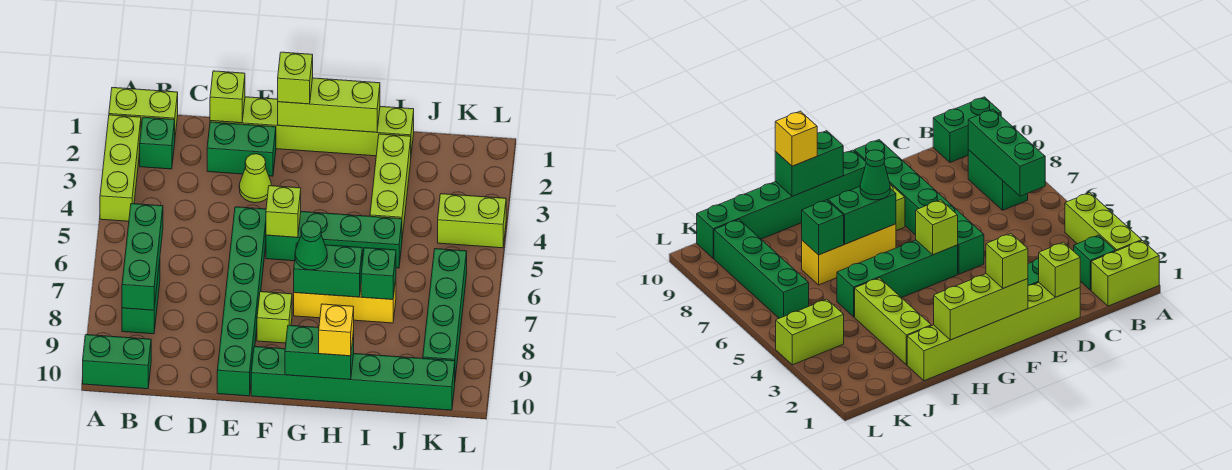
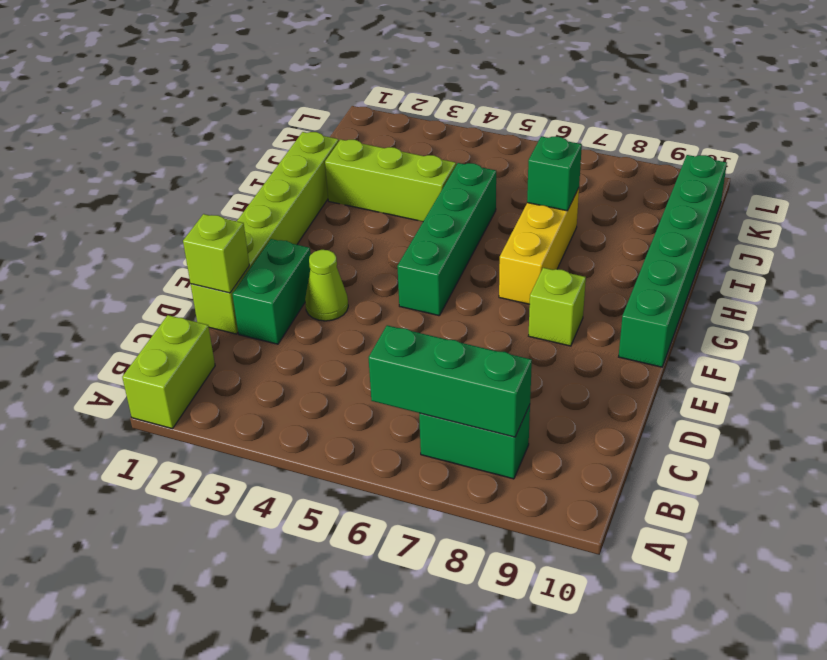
none -> lime brick A2:A4 level 1
none -> green brick A10:B10 level 1
none -> green brick B2 level 1

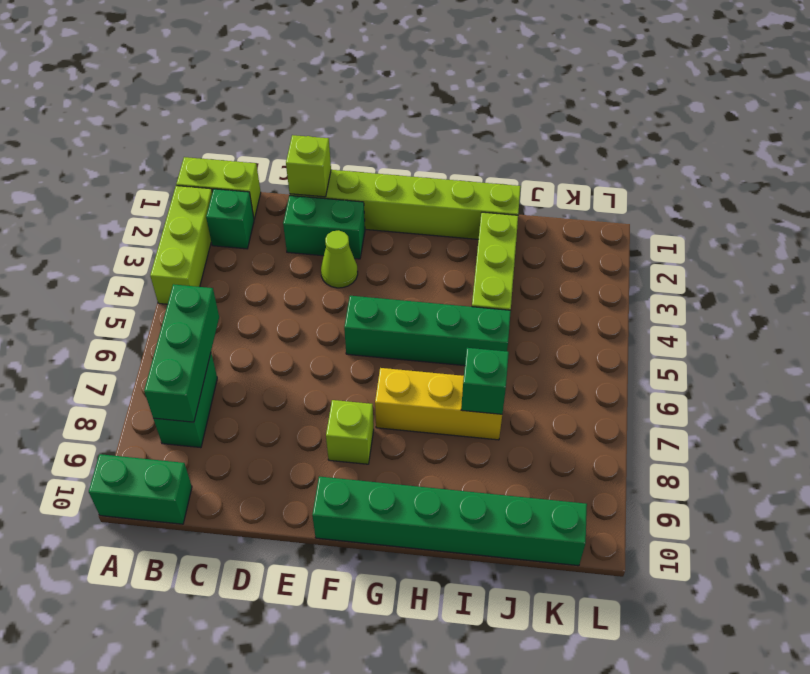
none -> green brick E5:E10 level 1
none -> lime brick K4:L4 level 1
none -> green brick K6:K9 level 1

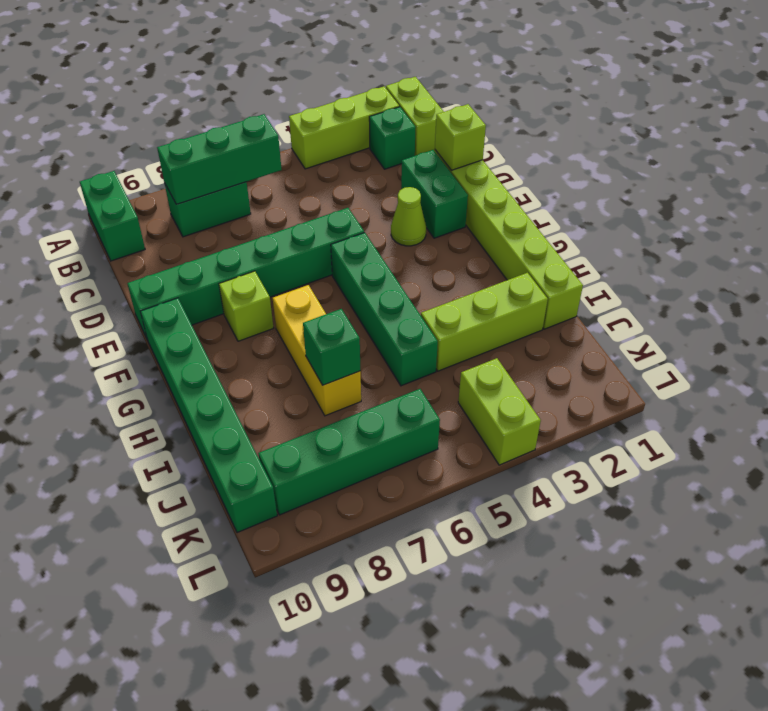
none -> lime brick F1:H1 level 2
none -> lime brick F5 level 2
none -> green brick G7:H7 level 2

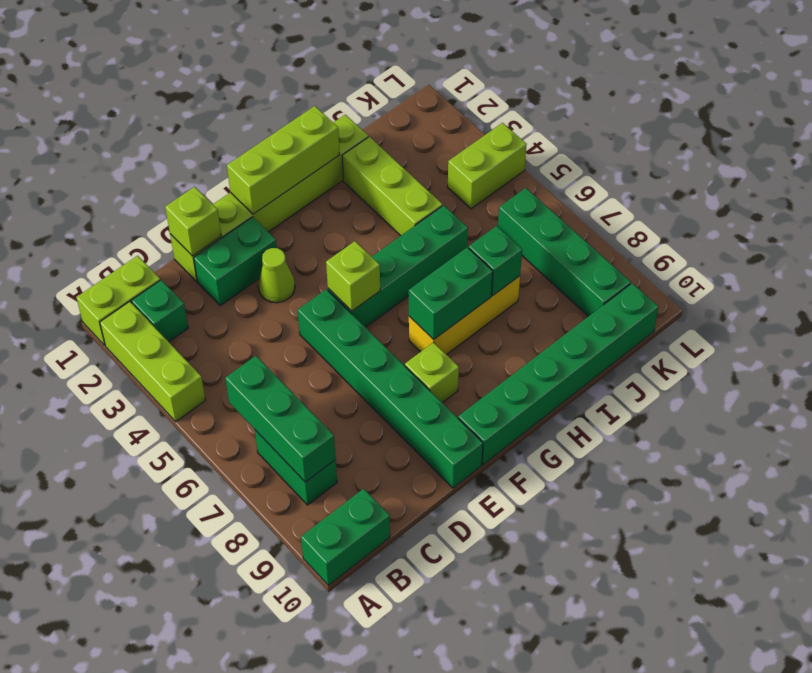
none -> green brick G10:H10 level 2
none -> lime brick F1 level 3
none -> green cone G7 level 3

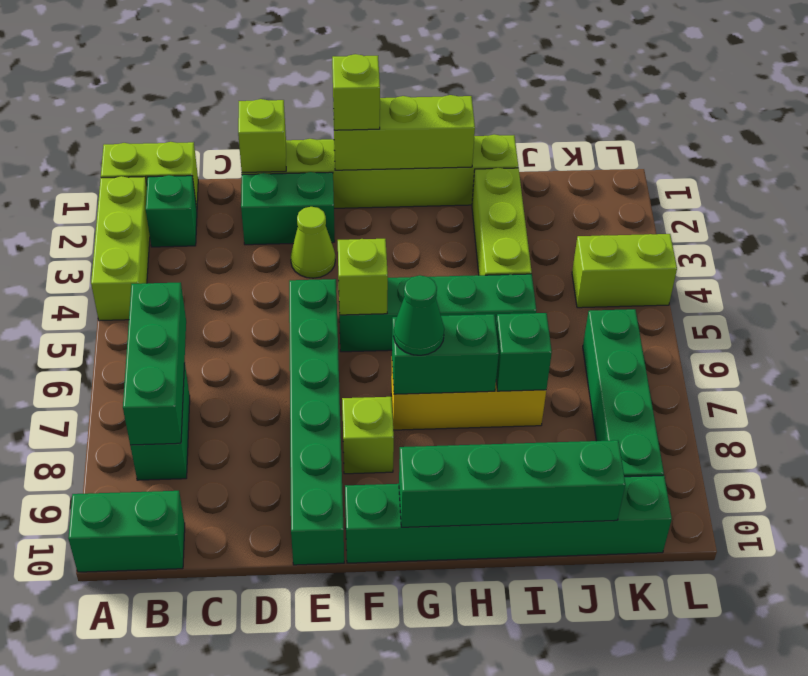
green brick G10:J10 level 2 -> green brick G10:H10 level 2
none -> yellow brick H10 level 3

